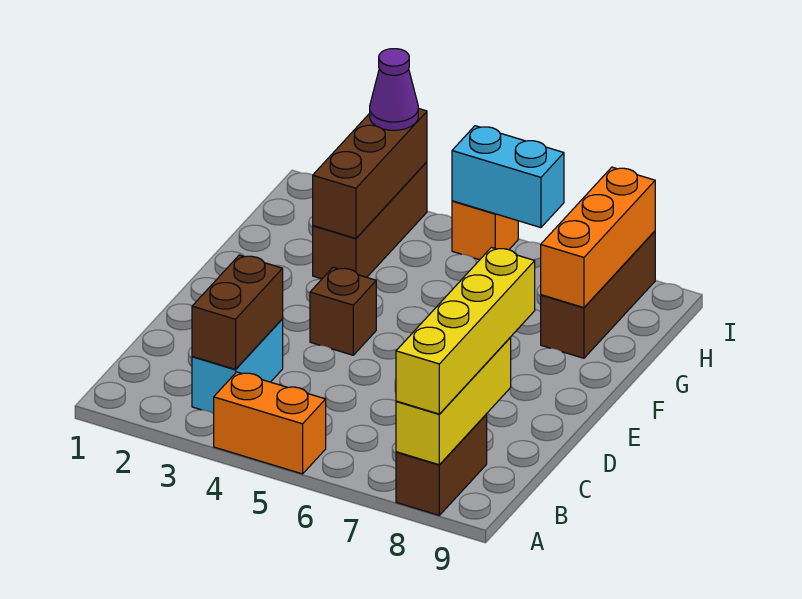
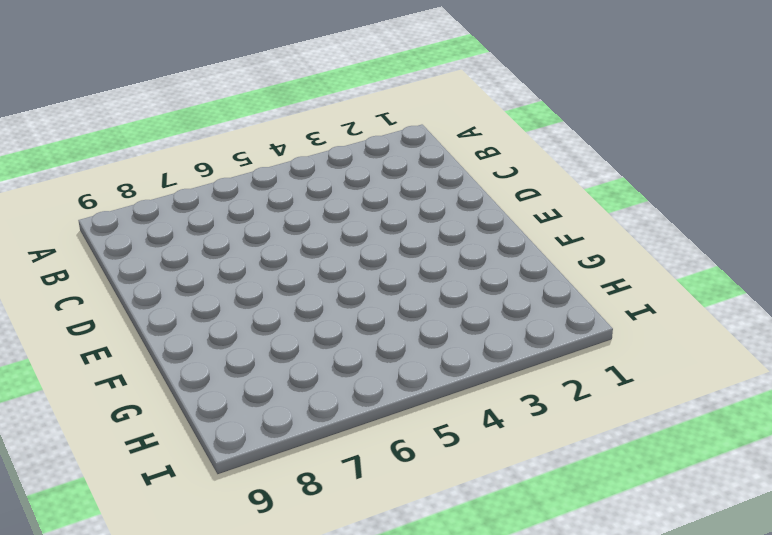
none -> orange brick A4:A5 level 1
none -> brown brick A8:B8 level 1
none -> cyan brick B3:C3 level 1

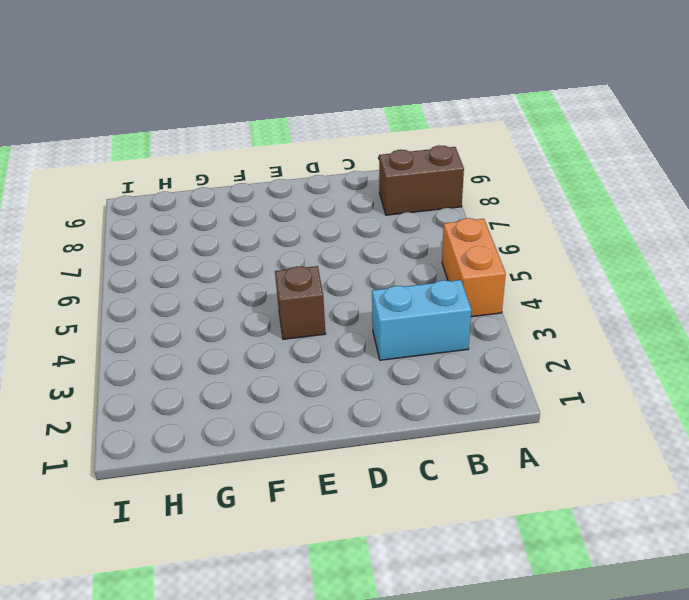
none -> brown brick G3:I3 level 1
none -> brown brick G8:I8 level 1
none -> orange brick I5 level 1

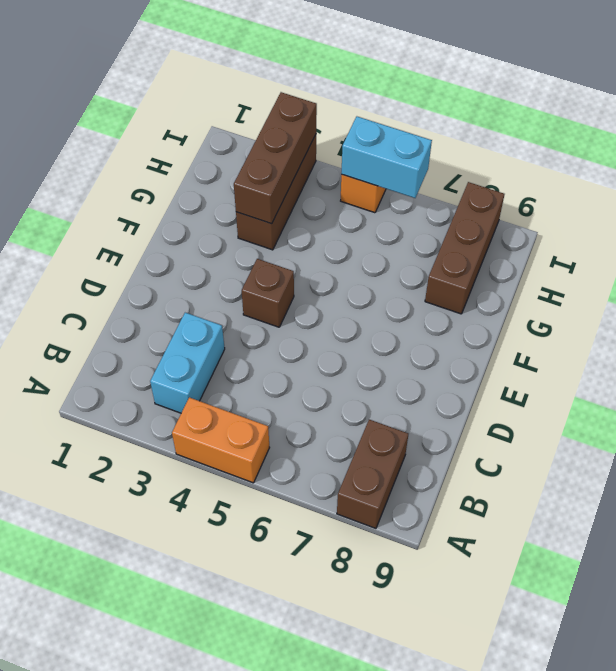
none -> yellow brick A8:C8 level 2
none -> brown brick B3:C3 level 2
none -> orange brick G8:I8 level 2

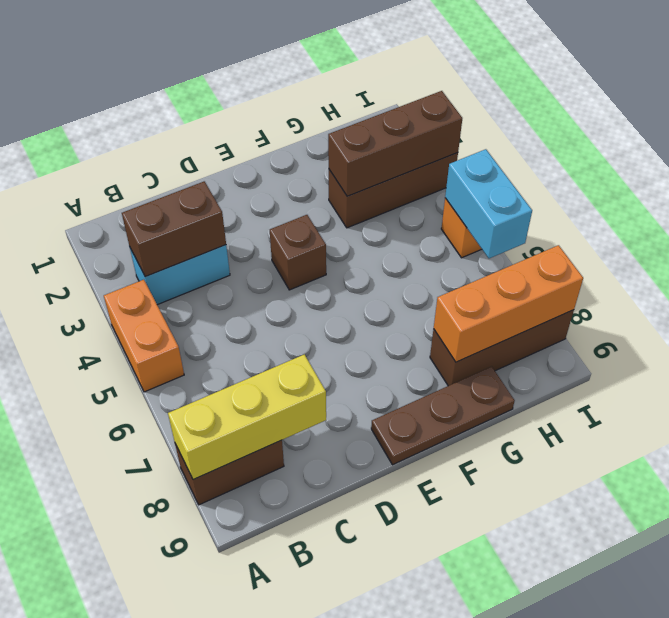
brown plate E9:G9 level 1 -> none
none -> yellow brick A8:D8 level 3
none -> purple cone I3 level 3

